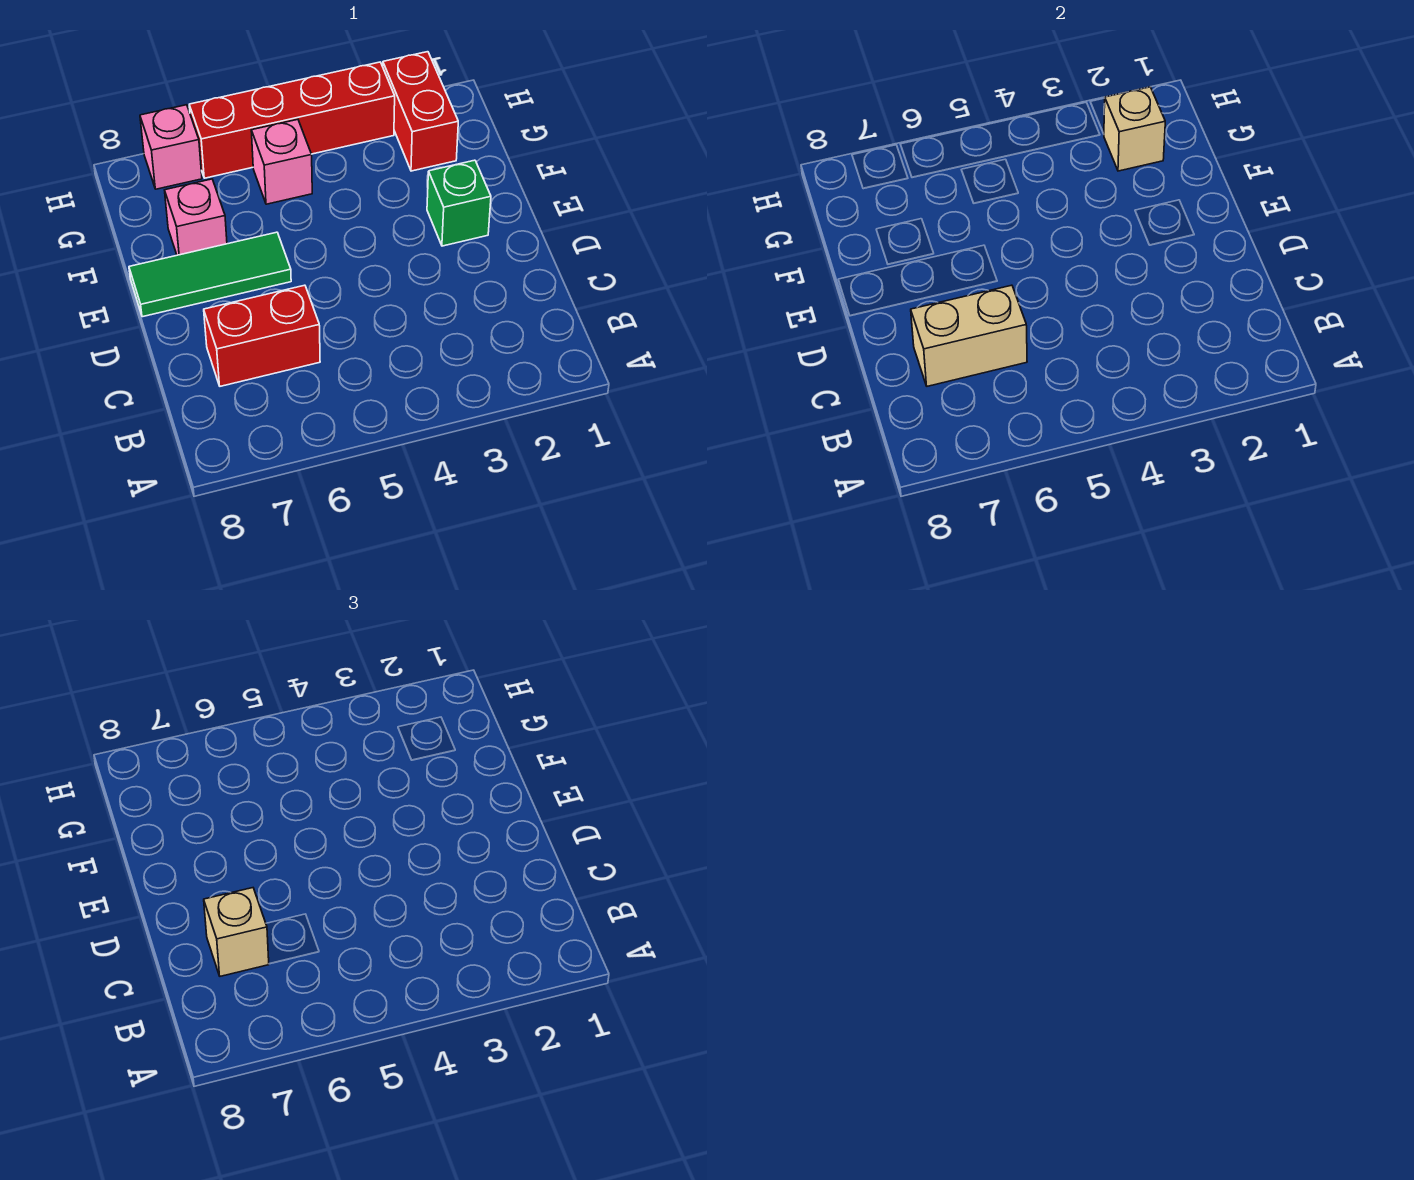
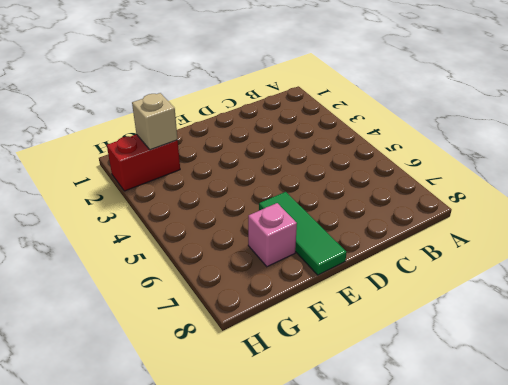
none -> red brick C6:C7 level 1
none -> green brick E2 level 1

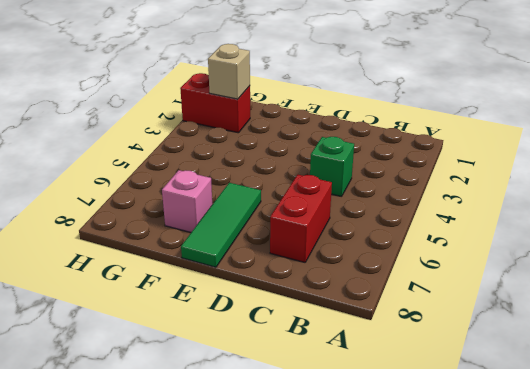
green brick C4 level 1 -> green brick E2 level 1
none -> pink brick G5 level 1
none -> red brick H3:H6 level 1

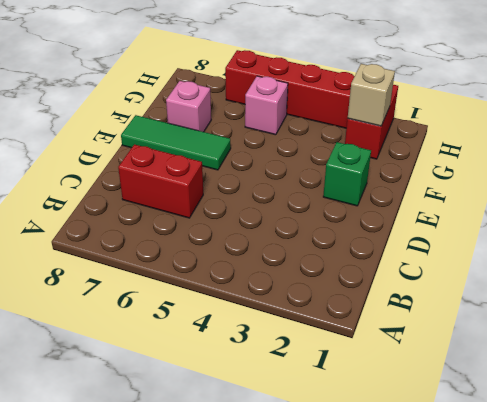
none -> pink brick H7 level 1
none -> tan brick C6:C7 level 2

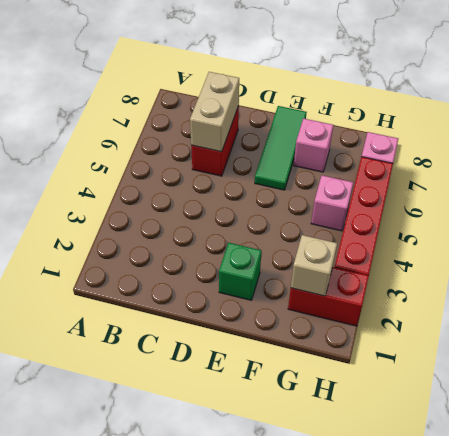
none -> tan brick C7 level 3

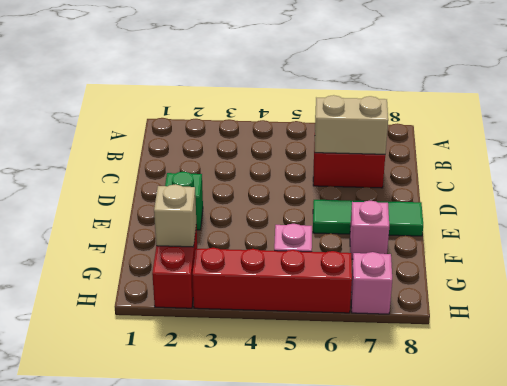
none -> tan brick C7 level 3

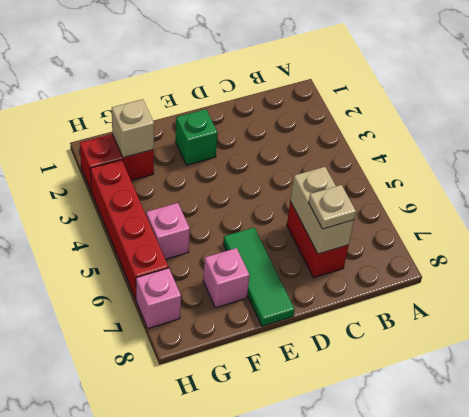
tan plate C7 level 3 -> tan brick C7 level 3

